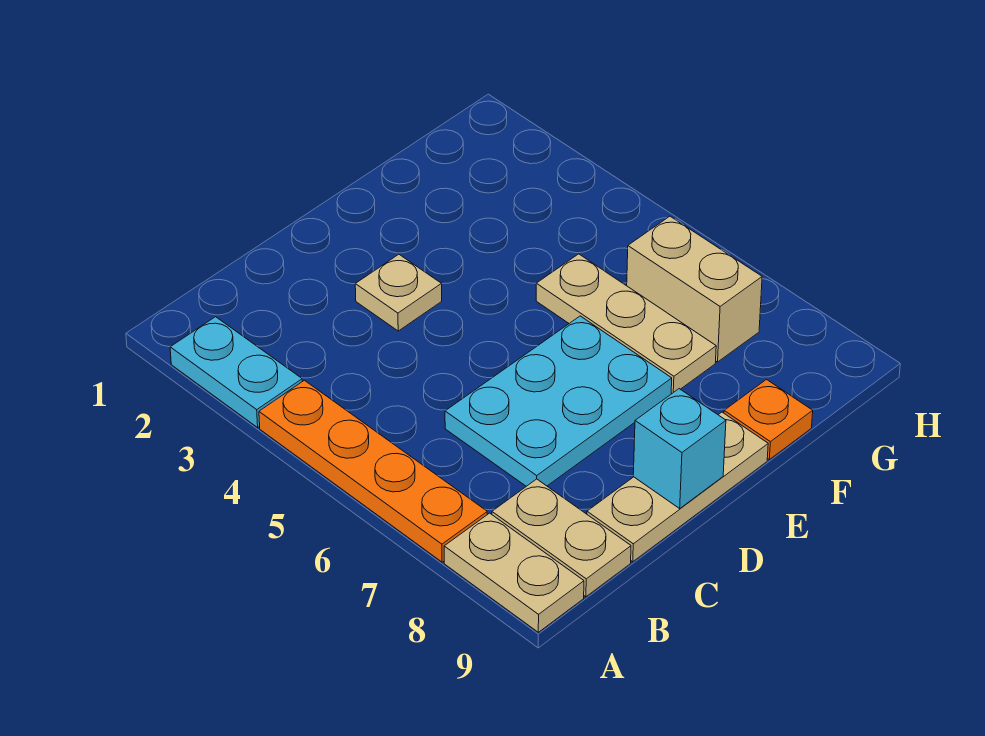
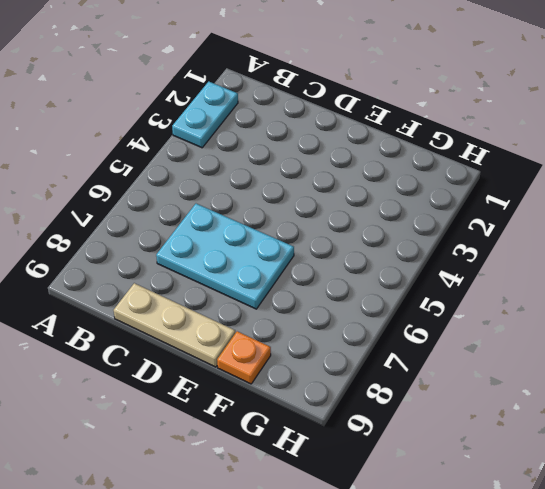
none -> orange plate A4:A7 level 1
none -> tan plate A8:A9 level 1

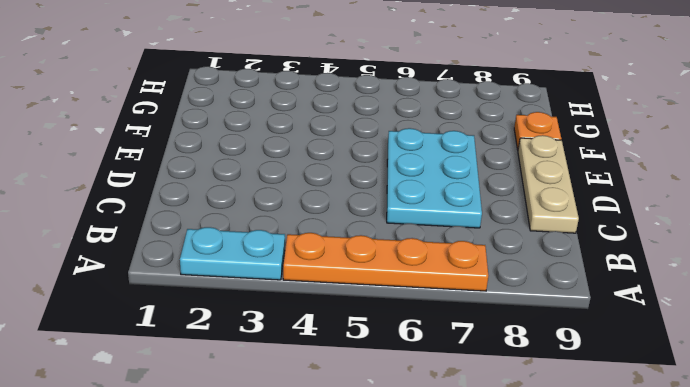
none -> tan plate A8:A9 level 1
none -> tan plate B8:B9 level 1

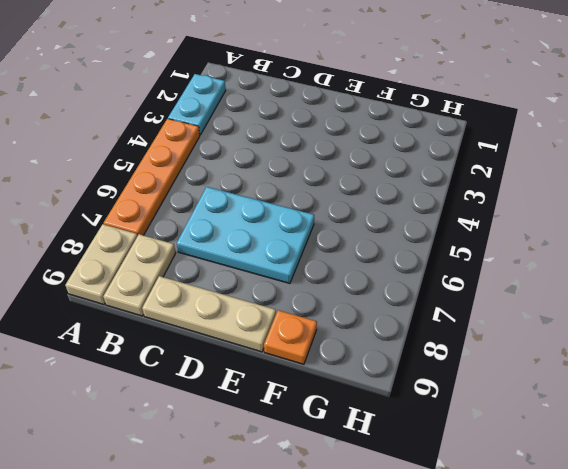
none -> tan plate D3 level 1
none -> tan plate F5:F7 level 1

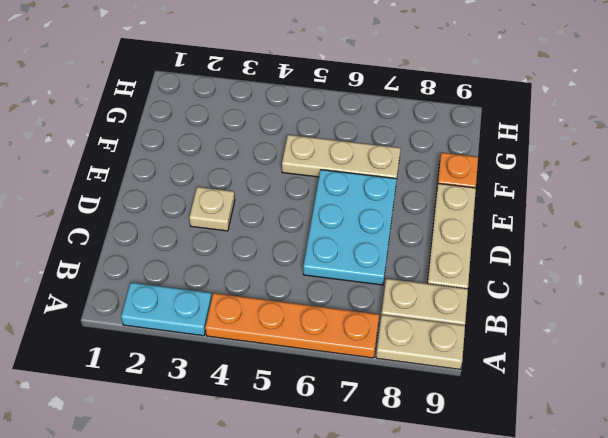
none -> tan brick G6:G7 level 1
none -> cyan brick D9 level 2

